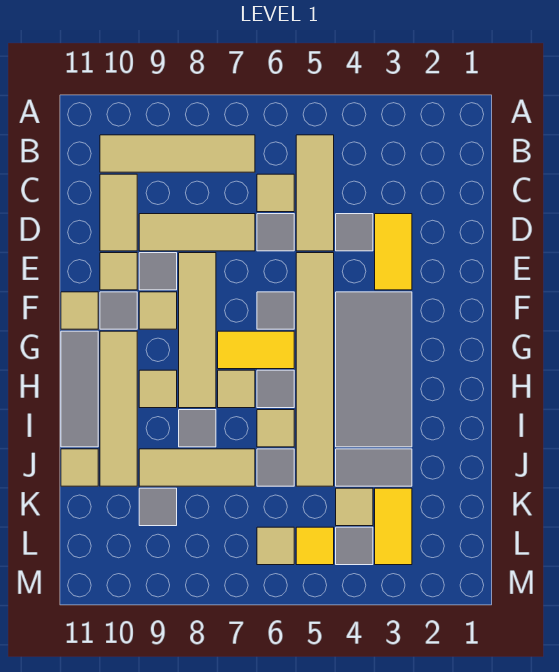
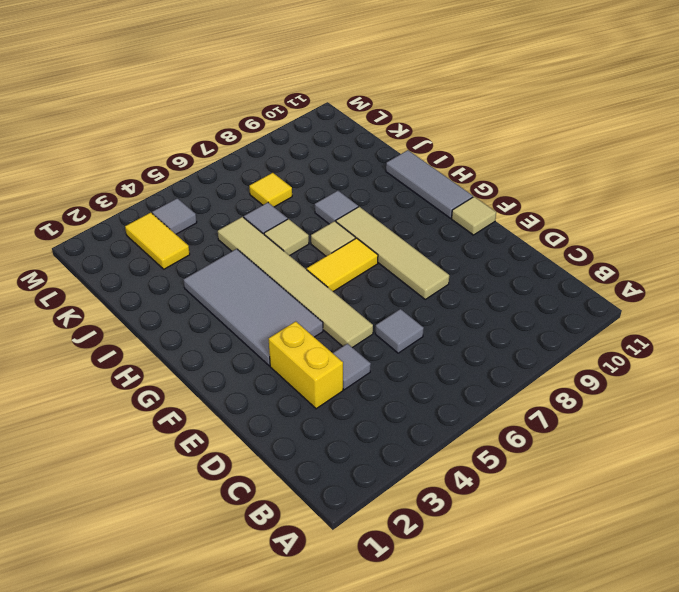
yellow brick D3:E3 level 1 -> yellow tile D3:E3 level 1
yellow tile K7 level 1 -> yellow tile L5 level 1
none -> tan tile B5:D5 level 1
none -> tan tile B7:B10 level 1
none -> tan tile C6 level 1
none -> tan tile C10:D10 level 1

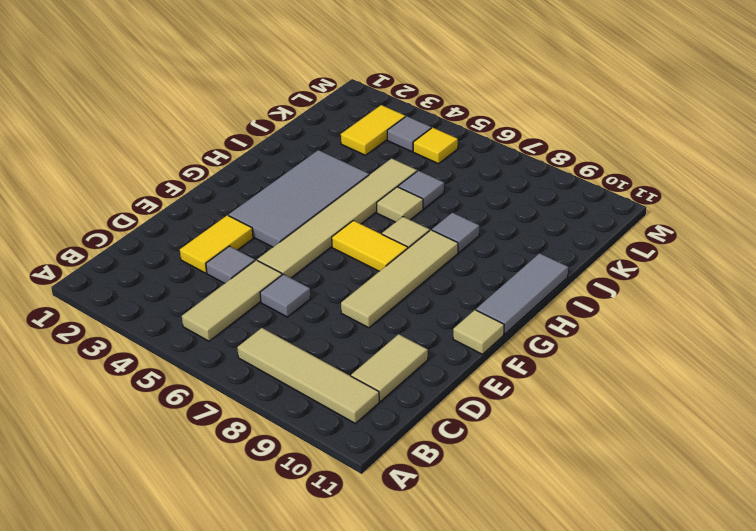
none -> tan tile C6 level 1
none -> tan tile D7:D9 level 1
none -> grey tile E9 level 1
none -> tan tile E10 level 1

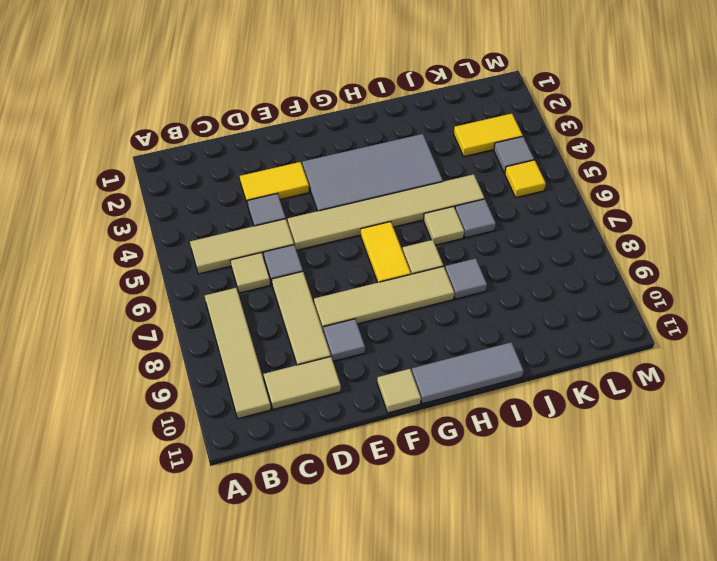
none -> tan tile E10 level 1
none -> grey tile F6 level 1
none -> tan tile F9 level 1
none -> grey tile F10 level 1

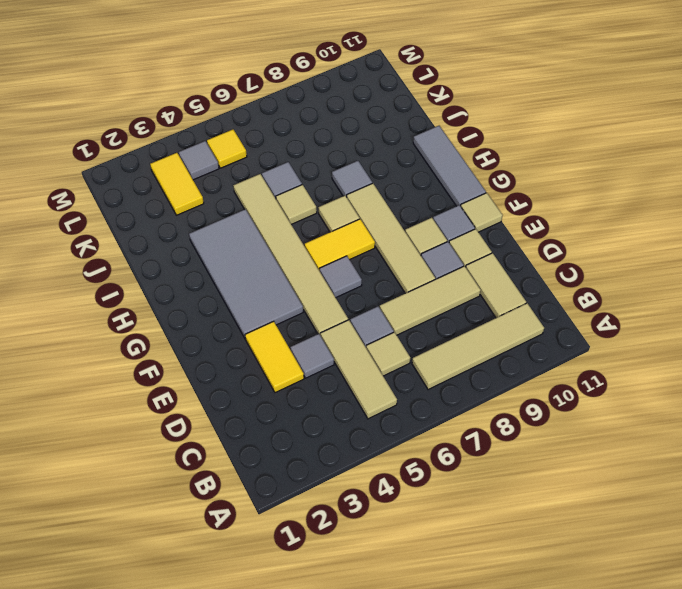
none -> tan tile G10:J10 level 1
none -> grey tile H6 level 1
none -> tan tile H9 level 1
none -> grey tile J3:J4 level 1

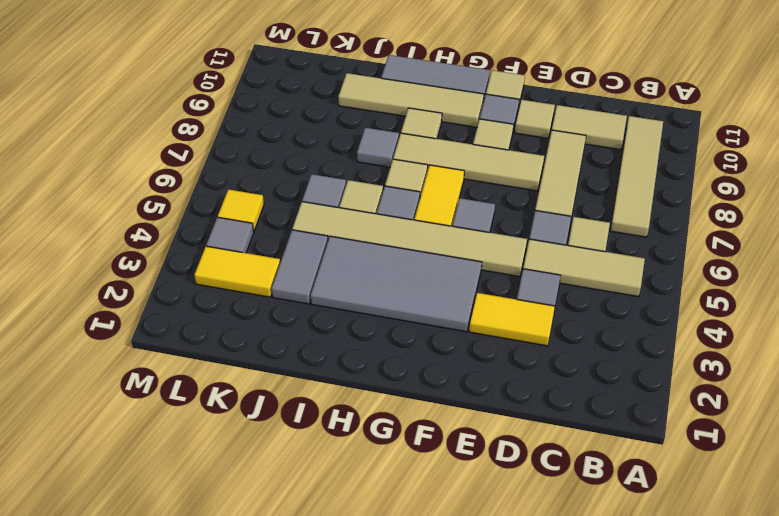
none -> grey tile E9 level 1
none -> tan tile J7:J9 level 1
none -> tan tile J11 level 1
none -> tan tile K4 level 1

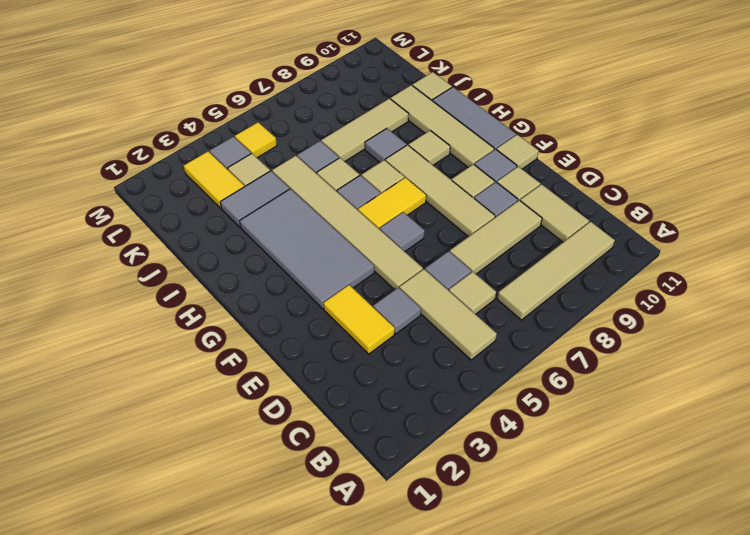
none -> grey tile K9 level 1
none -> tan tile L6 level 1

